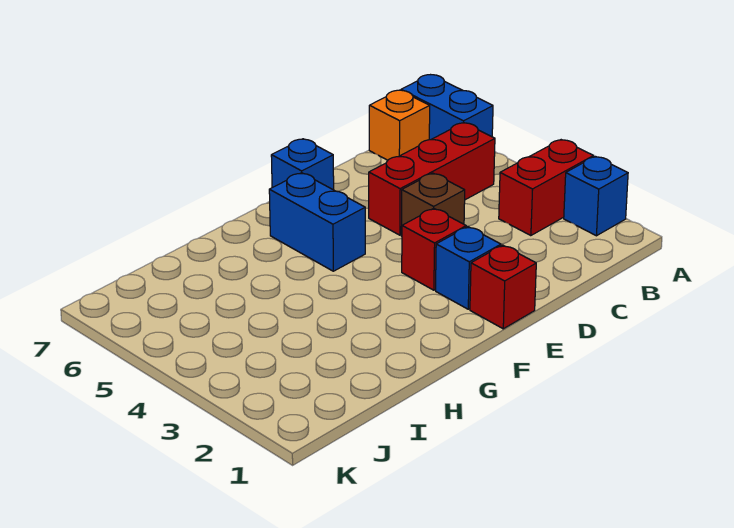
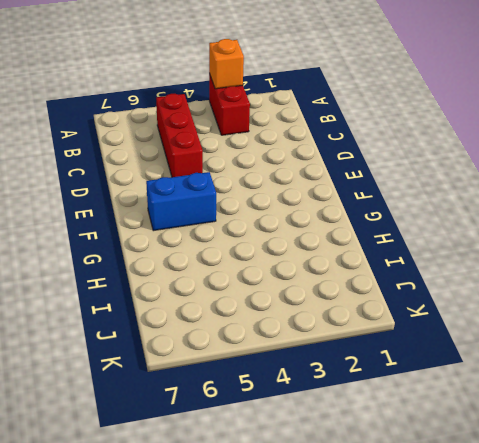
orange brick A3 level 2 -> orange brick B7 level 1
none -> blue brick A2 level 1
none -> blue brick A6:A7 level 1

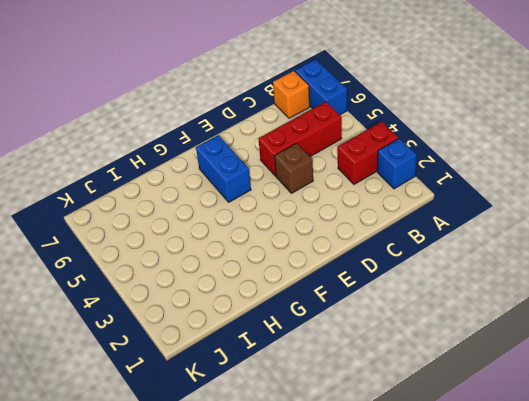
none -> red brick E1 level 1
none -> blue brick E2 level 1

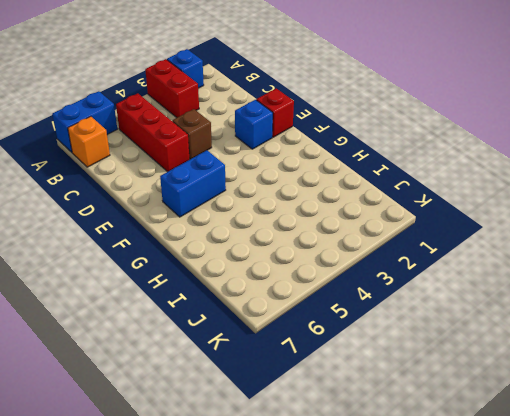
none -> red brick E3 level 1
none -> blue brick E7 level 1

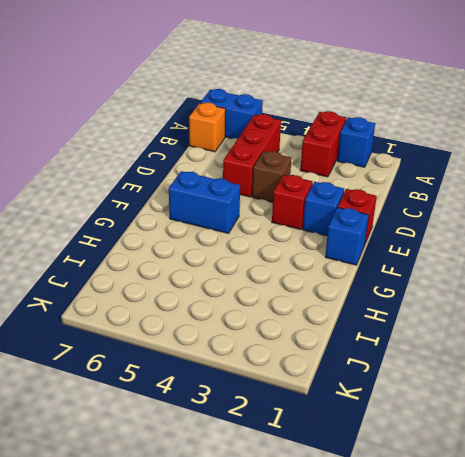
blue brick F1 level 1 -> blue brick E7 level 1

